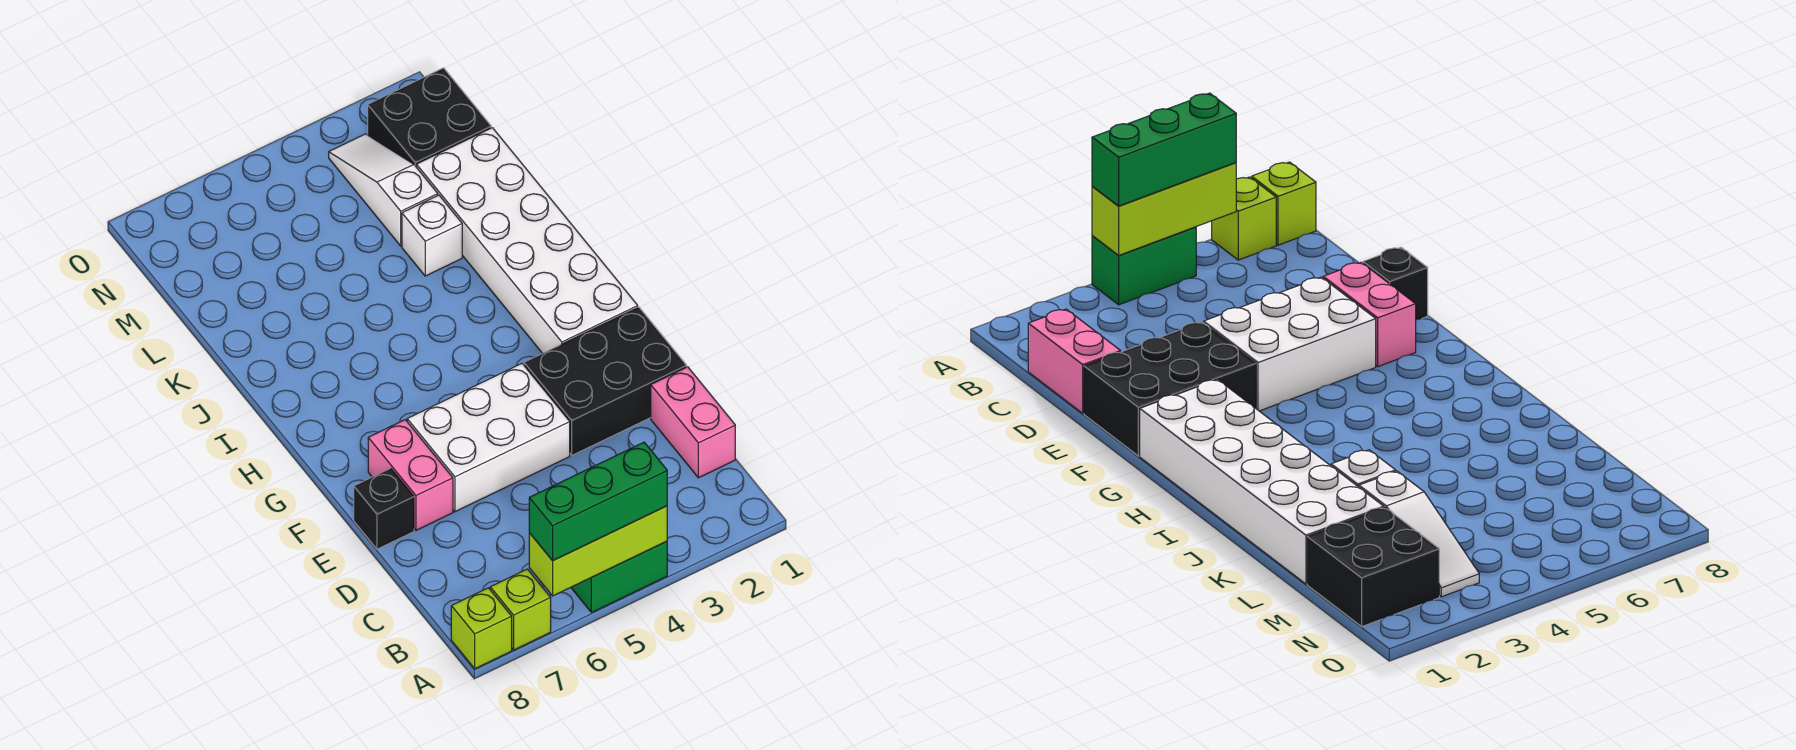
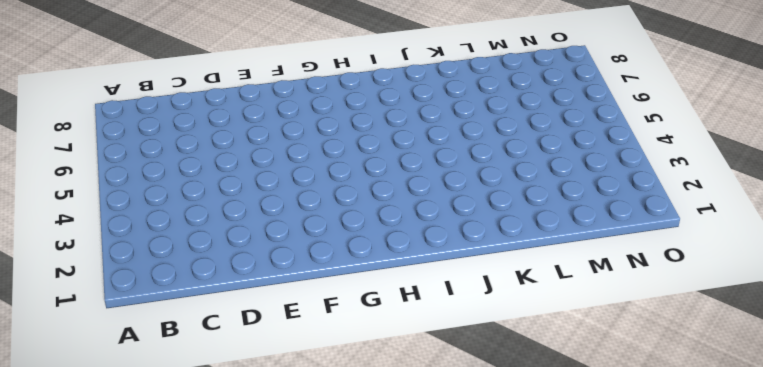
none -> green brick A4:A5 level 1
none -> lime brick A7 level 1
none -> lime brick A8 level 1

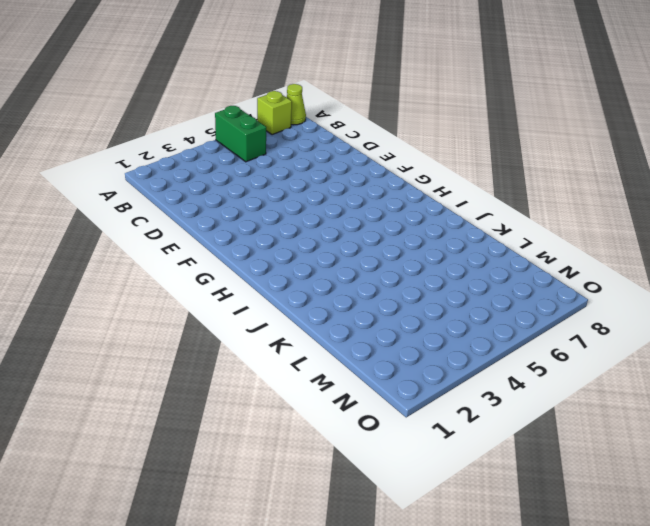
green brick A5:B5 level 1 -> green brick A4:A5 level 1
lime cone A8 level 1 -> lime brick A8 level 1
none -> pink brick C1:D1 level 1
none -> black brick E1:F3 level 1
none -> white brick E4:F6 level 1

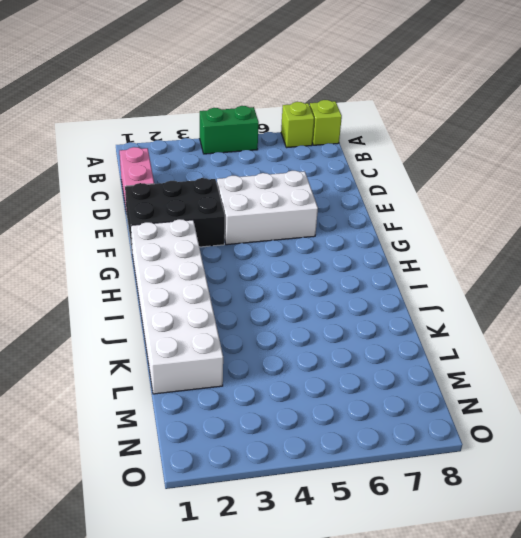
none -> pink brick E7:F7 level 1
none -> black brick E8 level 1
none -> white brick K3 level 1

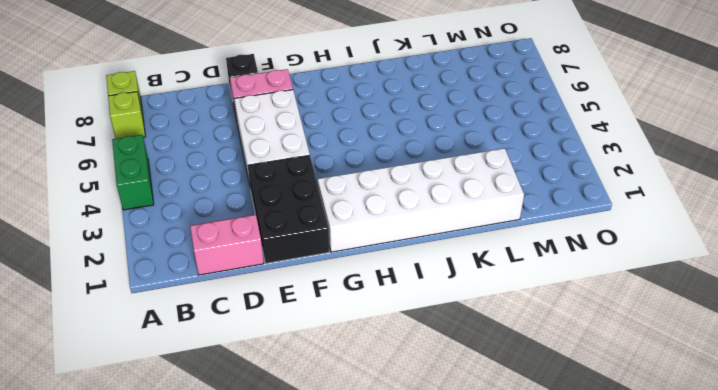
none -> white brick K3 level 1
none -> white slope L3:N3 level 1 top L
none -> black brick M1:N2 level 1

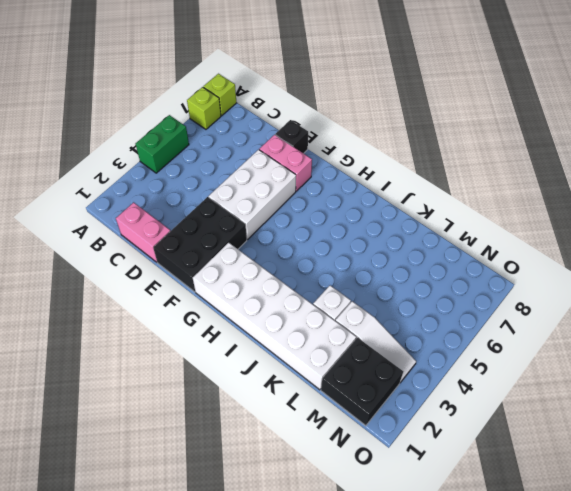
none -> lime brick A4:A6 level 2
none -> green brick A4:A6 level 3

